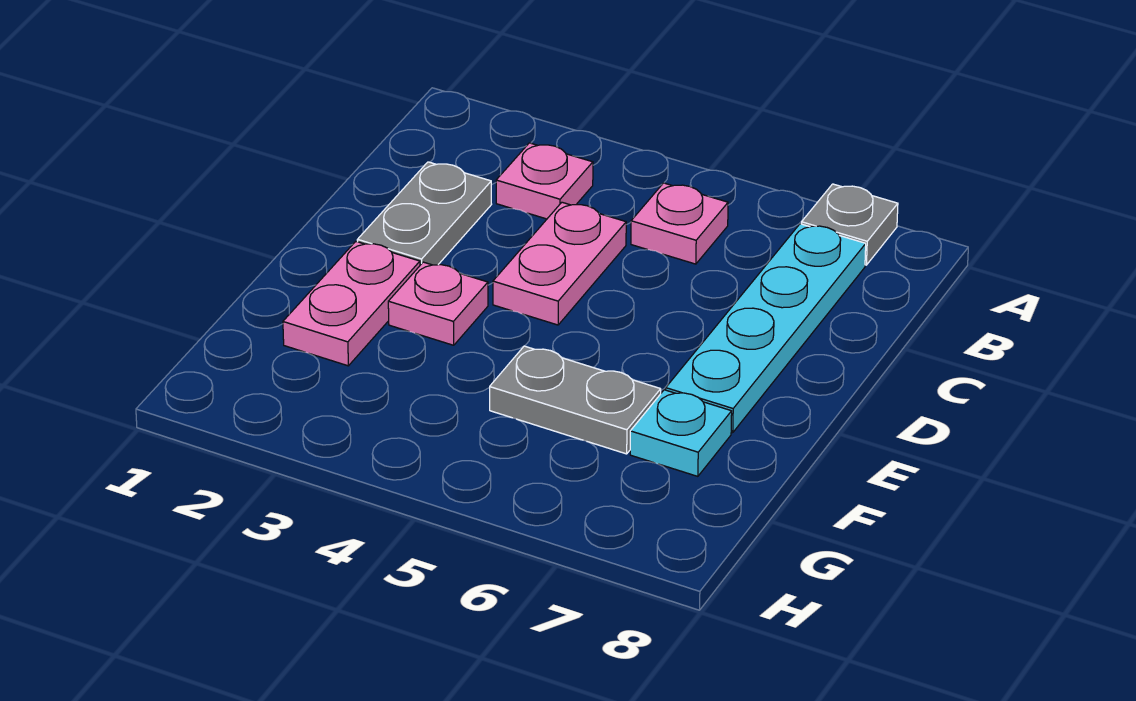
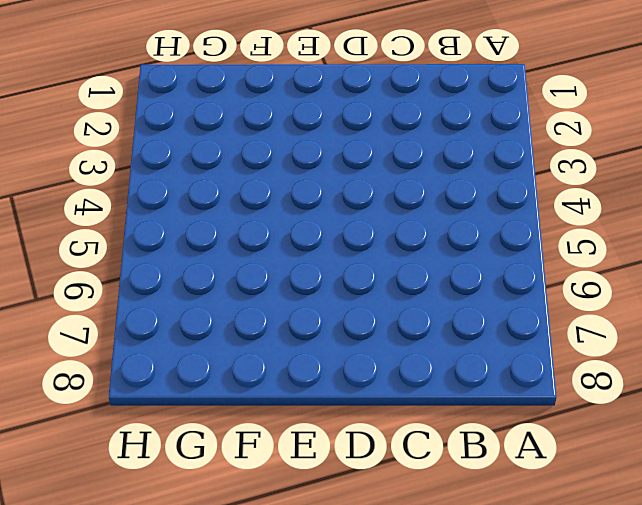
none -> grey plate A7 level 1
none -> pink plate B3 level 1

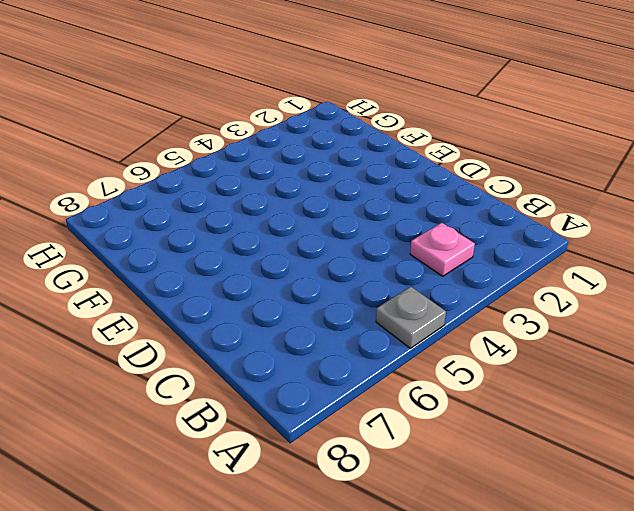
grey plate A5 level 1 -> grey plate A7 level 1
none -> pink plate B5 level 1
none -> cyan plate B7:E7 level 1

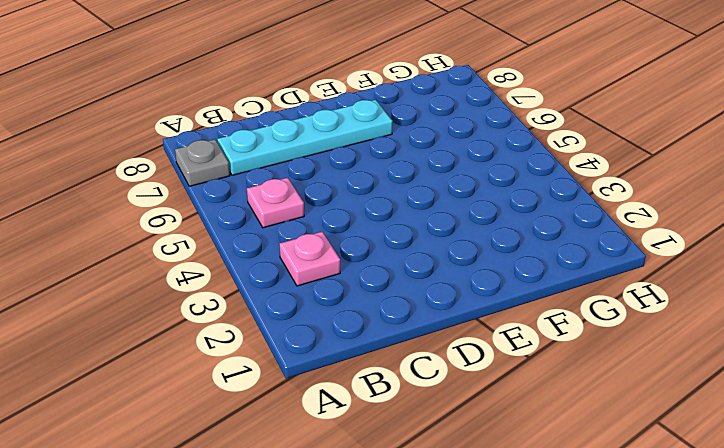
none -> grey plate C2:D2 level 1
none -> pink plate C4:D4 level 1

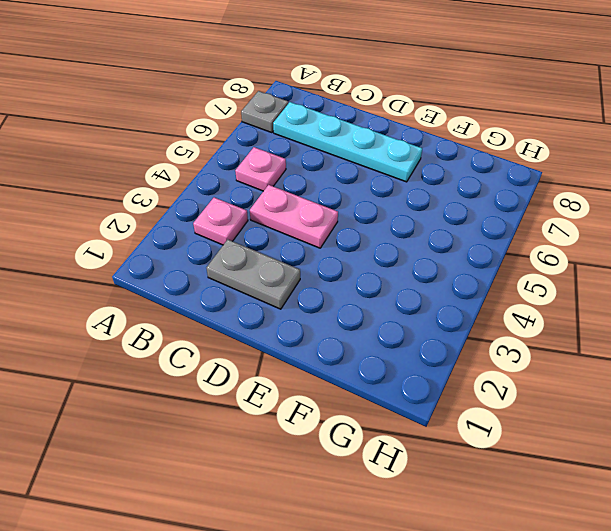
none -> pink plate E2:F2 level 1
none -> pink plate E3 level 1

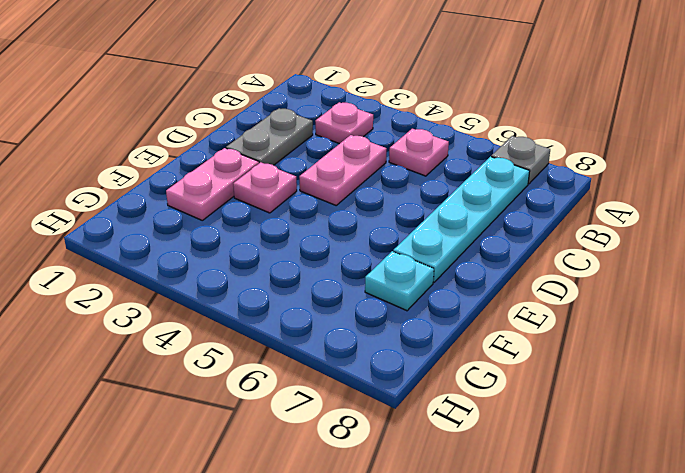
none -> grey plate F5:F6 level 1

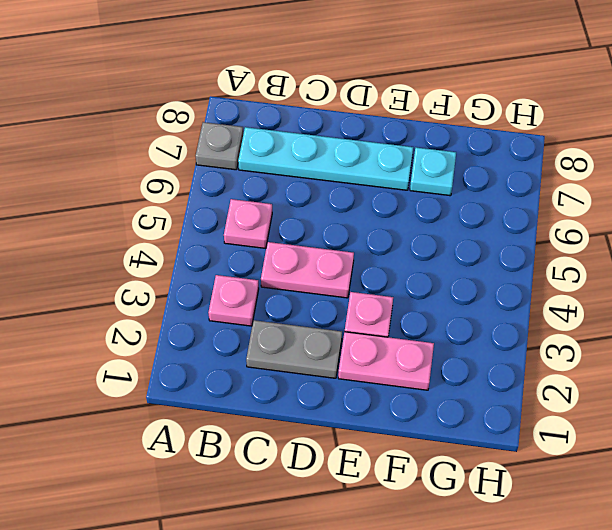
none -> grey plate F5:F6 level 1

